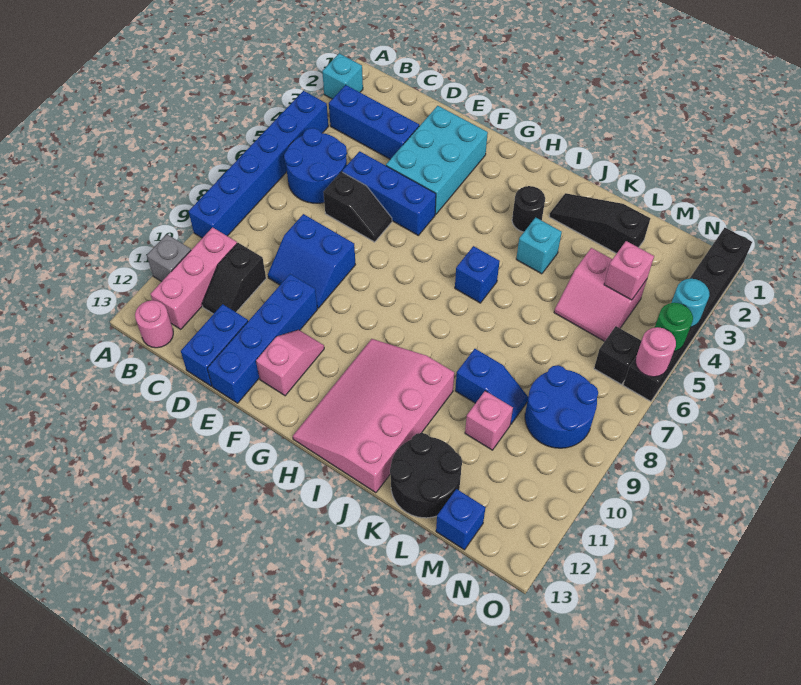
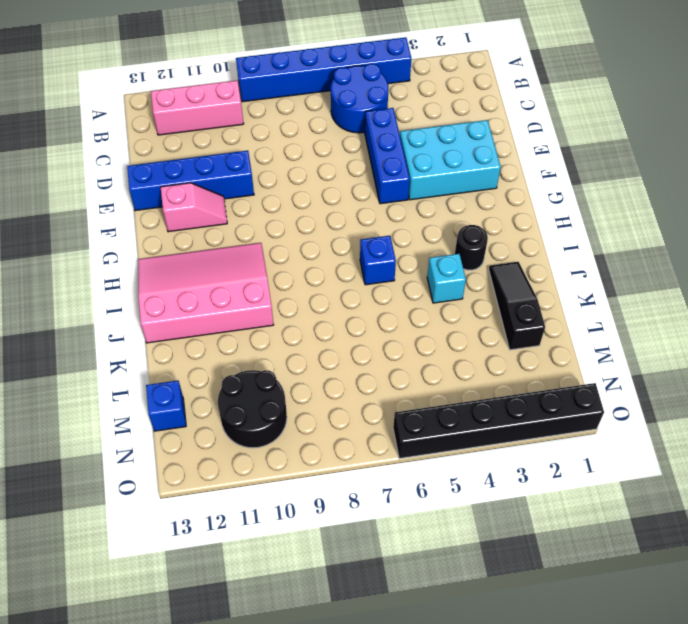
black round brick M10:N11 level 1 -> black round brick K12:L13 level 1
none -> cyan brick A2 level 1
none -> grey brick A11 level 1
none -> blue brick B3:D3 level 1
none -> pink round brick B13 level 1

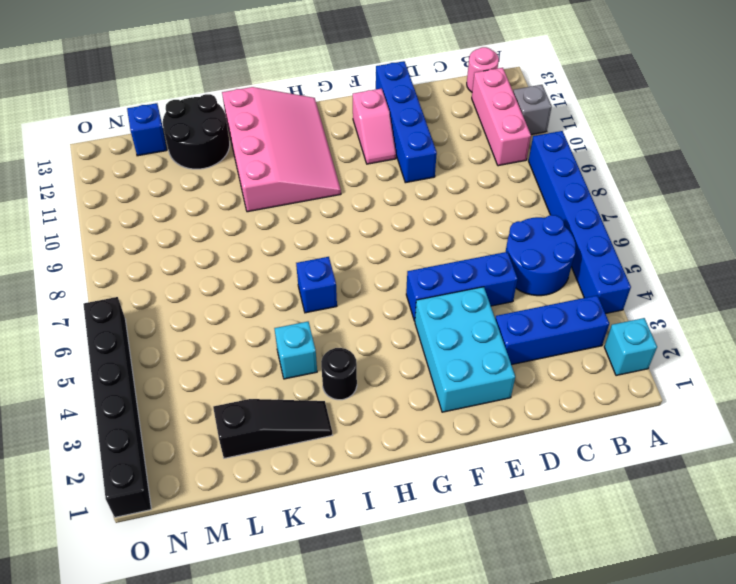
none -> black slope C10:C11 level 1 top 10
none -> black slope D6:E6 level 1 top D
none -> blue slope D8:E9 level 1 top 8
none -> blue brick D12:D13 level 1

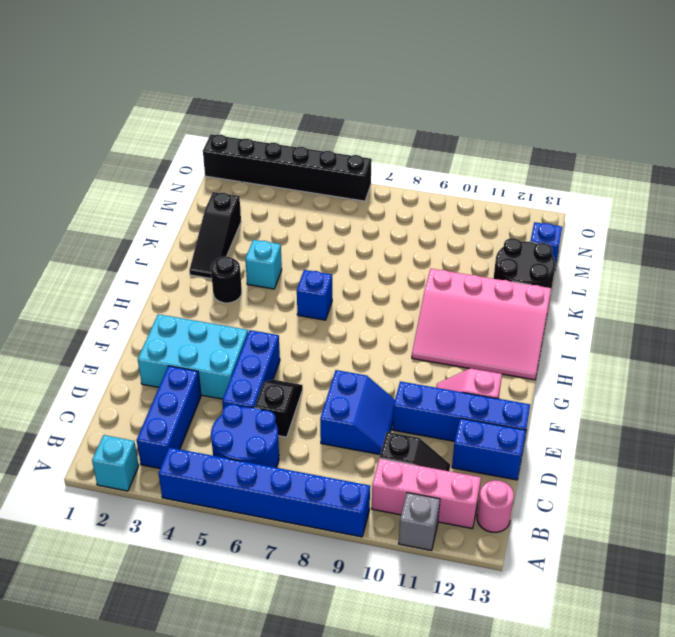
none -> blue slope K9:L9 level 1 top K
none -> pink slope L4:M5 level 1 top 4
none -> pink brick L10 level 1
none -> blue round brick M8:N9 level 1

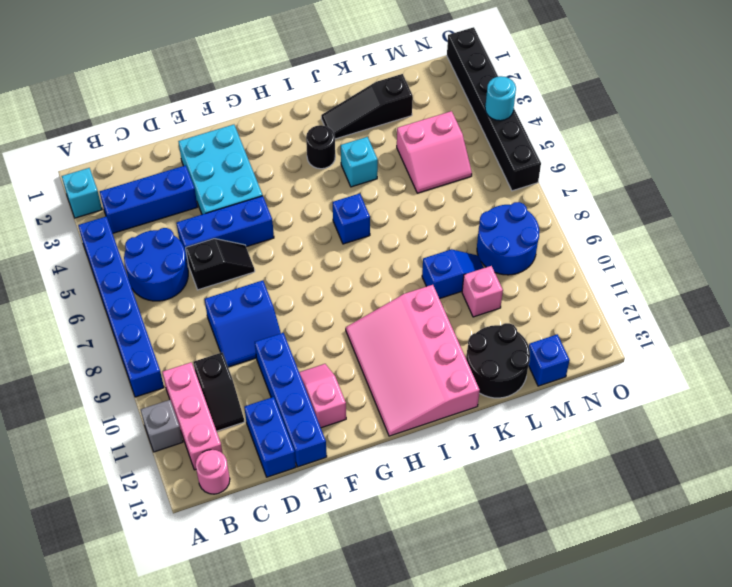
none -> black brick N6 level 1
none -> pink brick M4 level 2
none -> green round brick O5 level 2
none -> pink round brick O6 level 2

